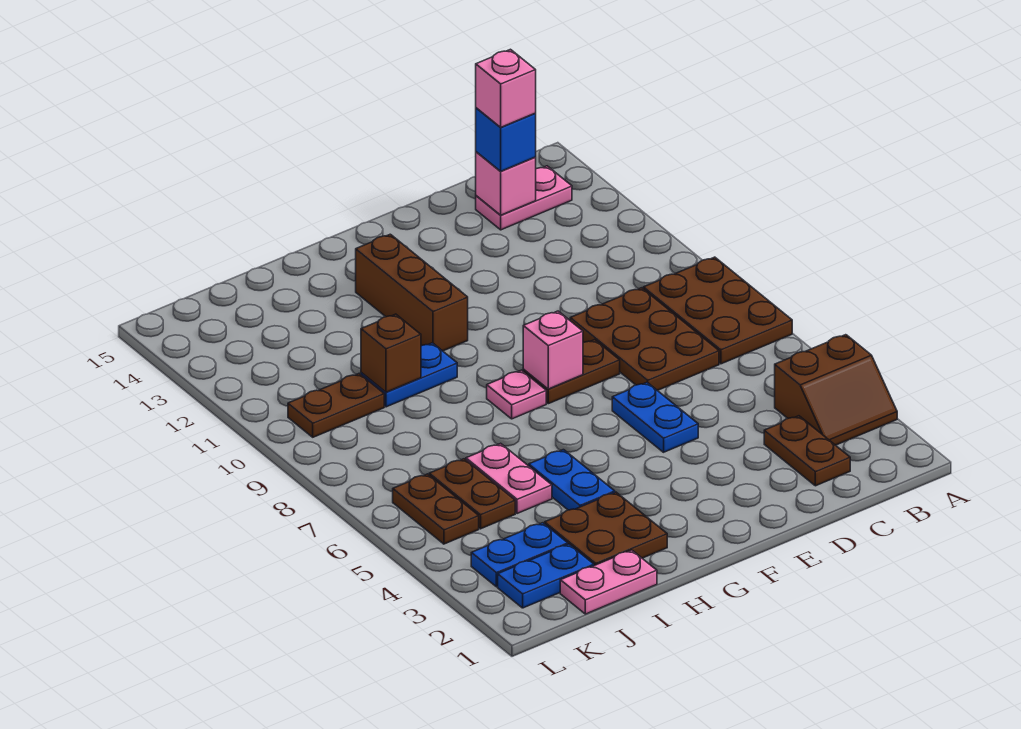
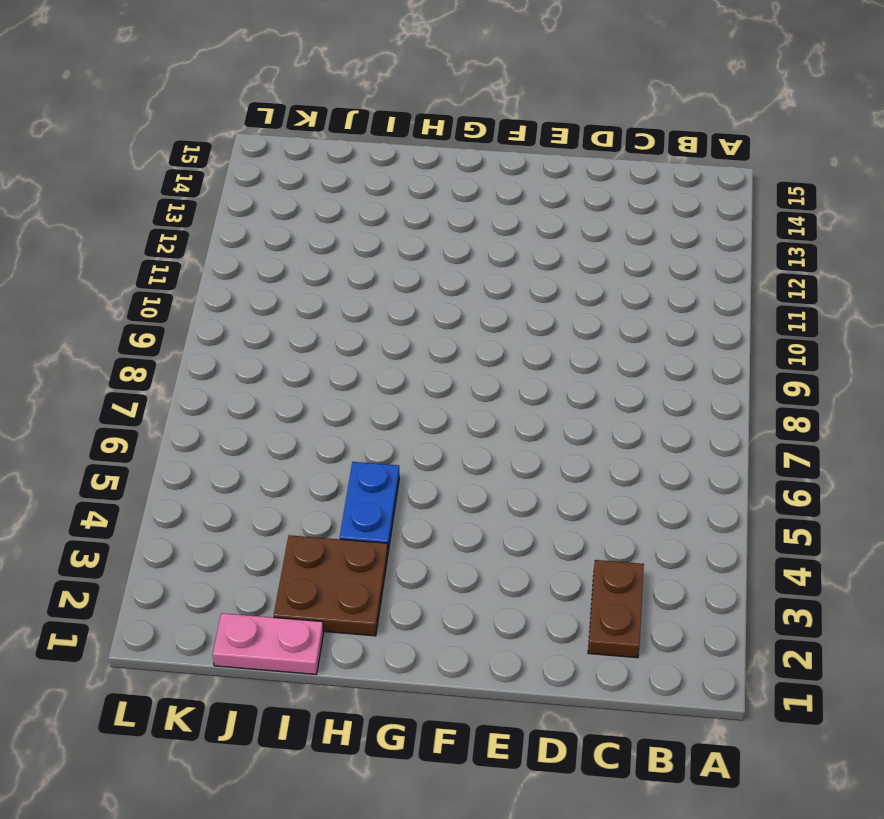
none -> brown slope A3:B4 level 1 top 4
none -> brown plate A7:B9 level 1
none -> pink plate B14:C14 level 1

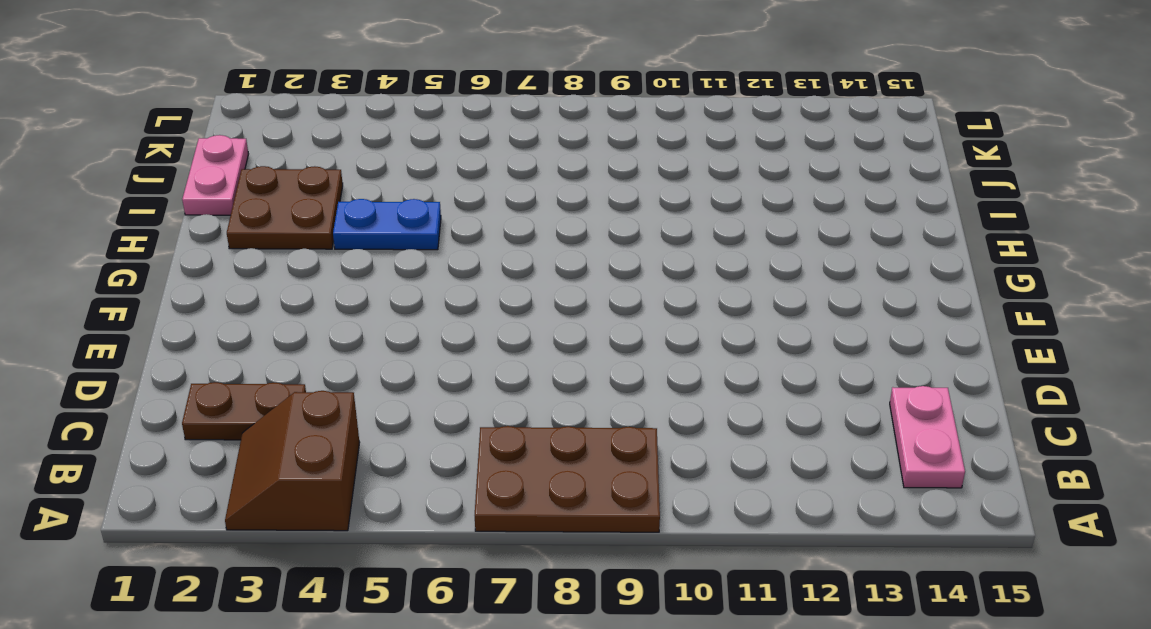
none -> brown plate C7:D9 level 1
none -> blue plate E5:E6 level 1
none -> brown plate E8:F8 level 1

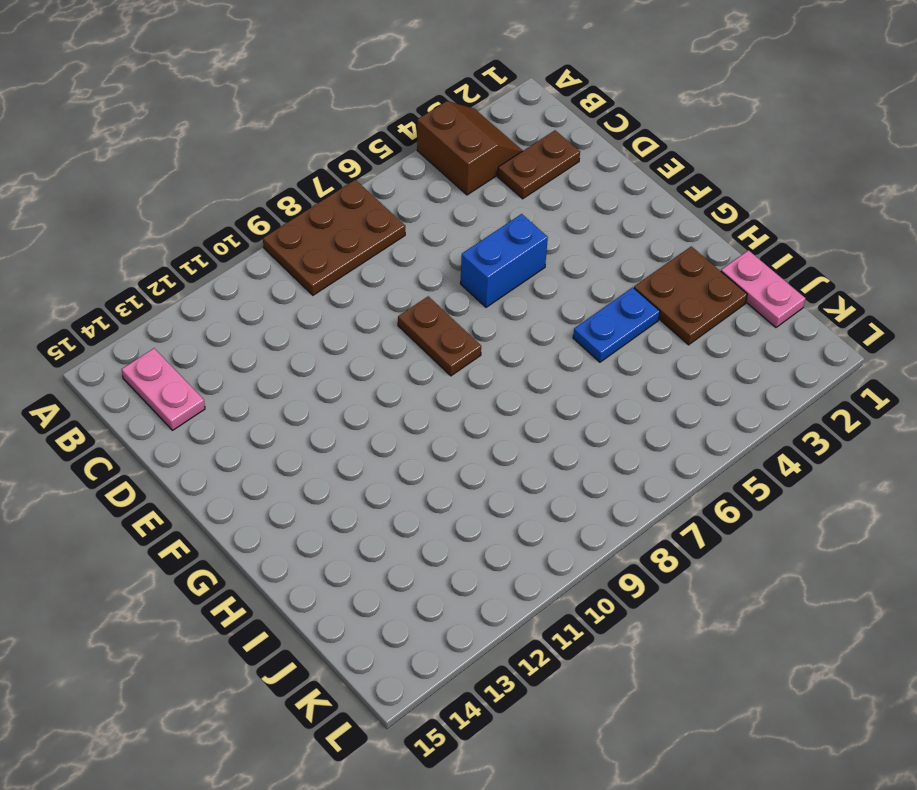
blue brick E5:E6 level 1 -> blue plate E5:E6 level 1
none -> brown plate C7:D9 level 1
none -> pink plate G8 level 1
none -> brown brick G11:G13 level 1

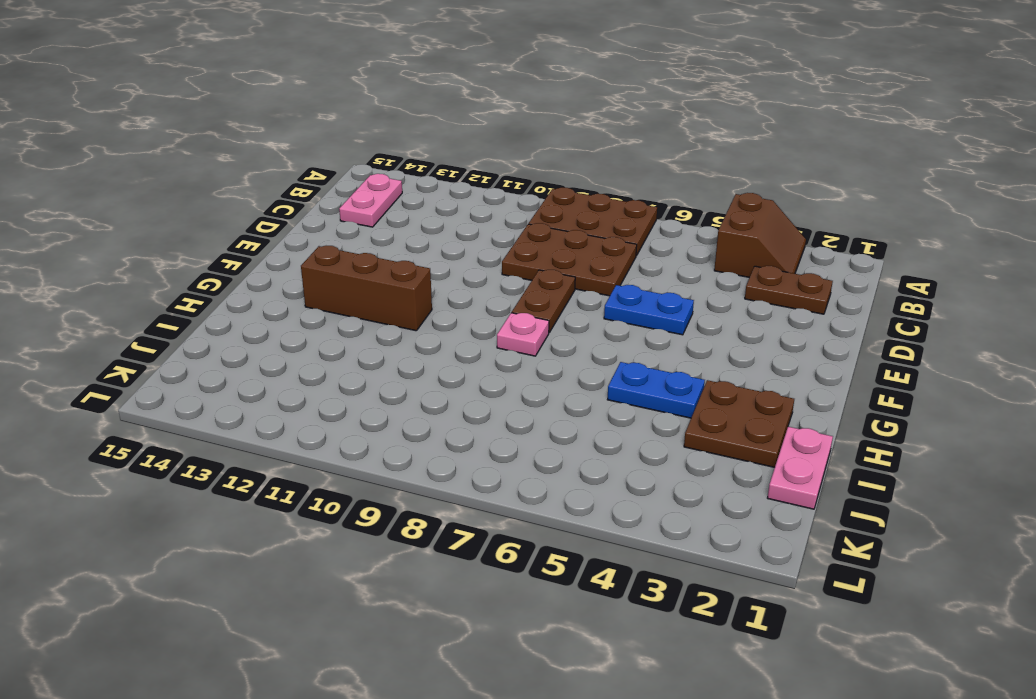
none -> blue plate H10:I10 level 1
none -> pink plate I5:I6 level 1
none -> blue plate J2:K2 level 1

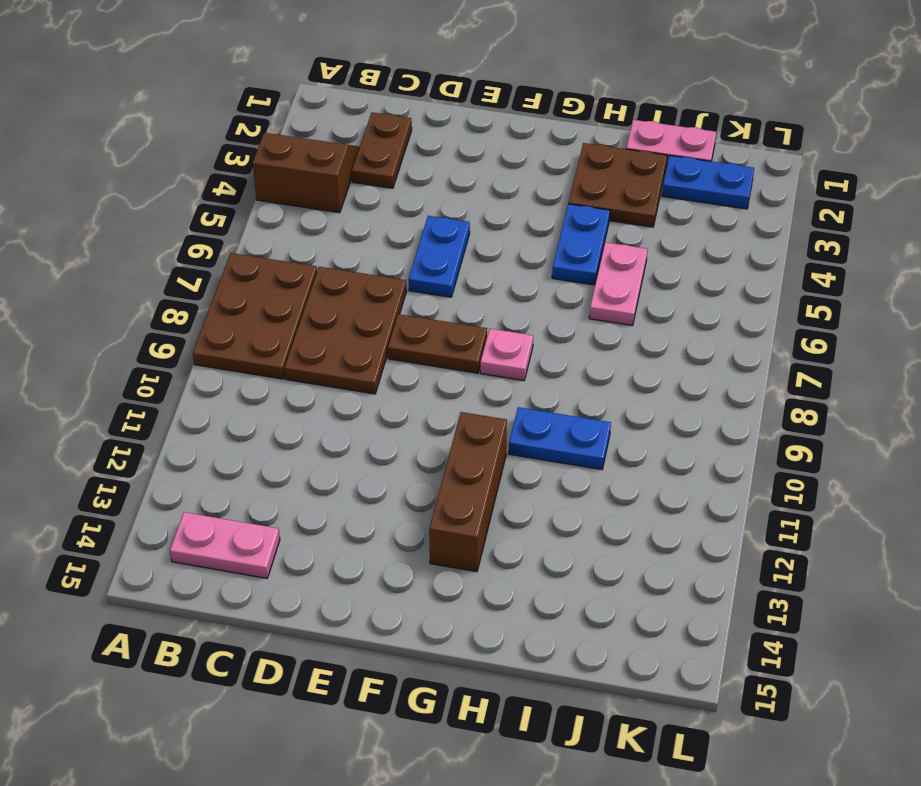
none -> blue plate J3:K3 level 1
none -> brown plate J5:J6 level 1
none -> brown plate J10:K10 level 1

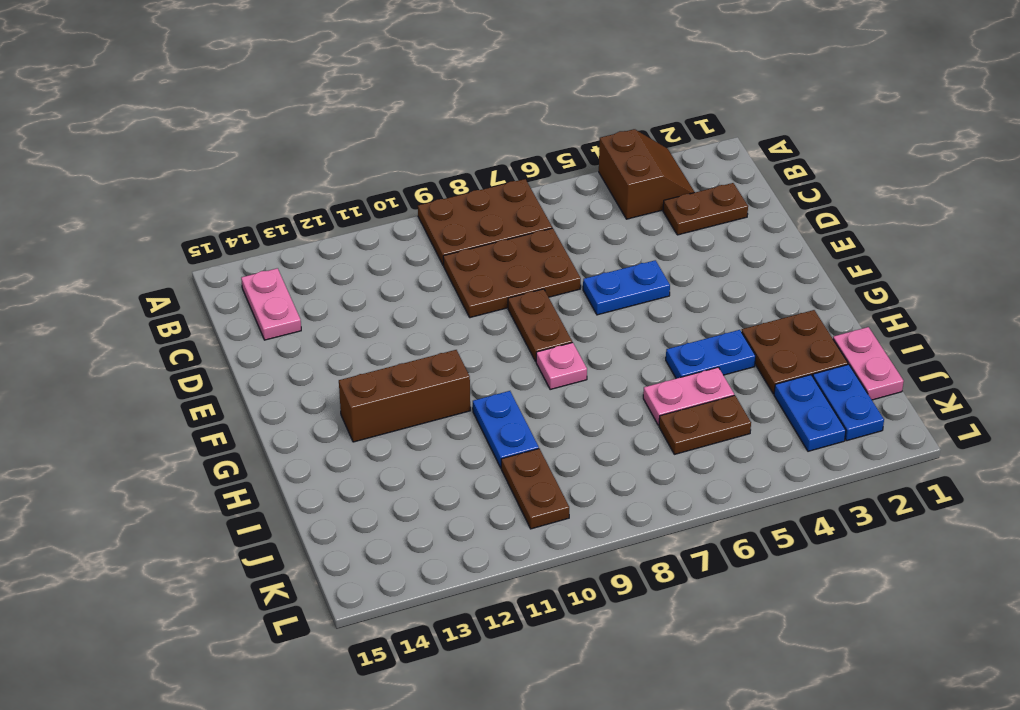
none -> brown plate K5:K6 level 1
none -> pink brick C14 level 2
none -> pink brick F8 level 2

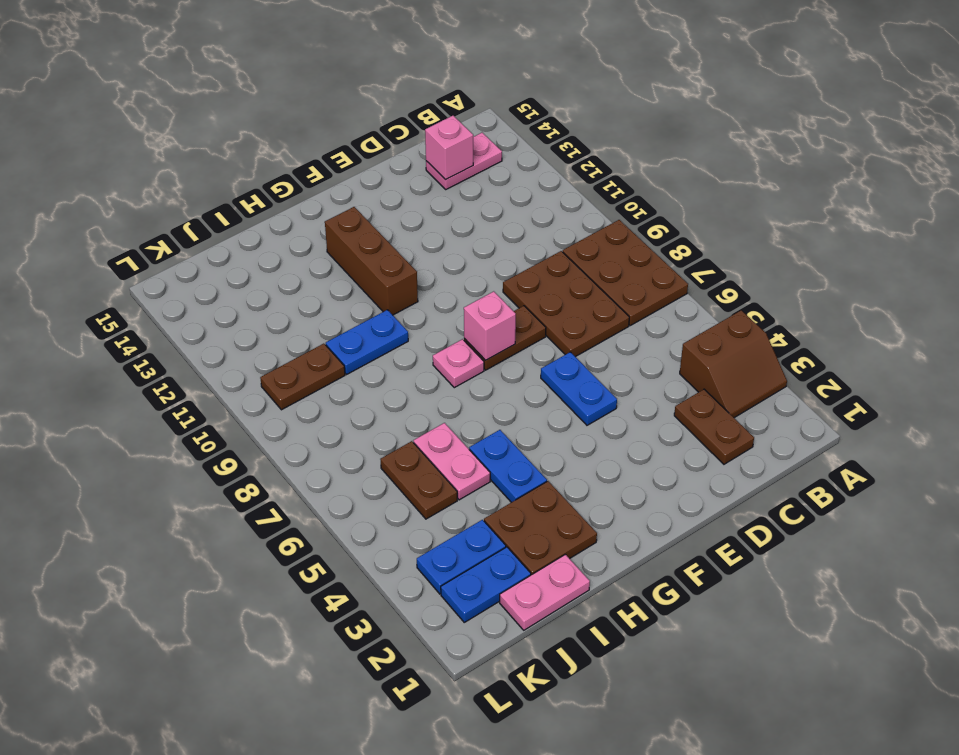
none -> brown plate K5:K6 level 1
none -> brown brick I10 level 2
none -> blue brick C14 level 3

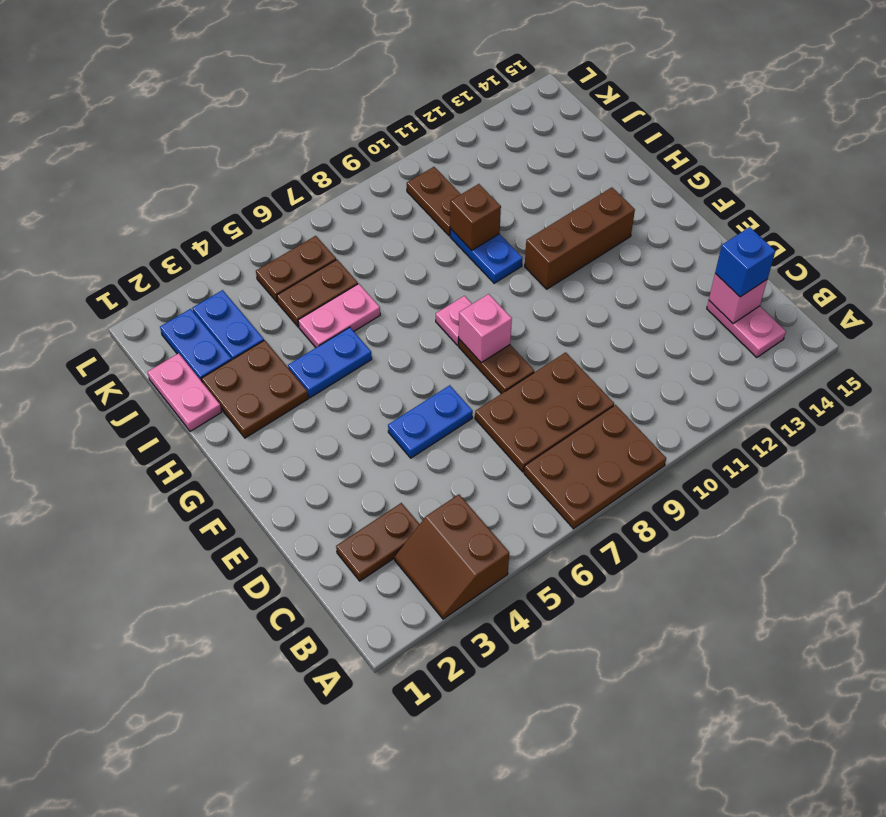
none -> pink brick C14 level 4

